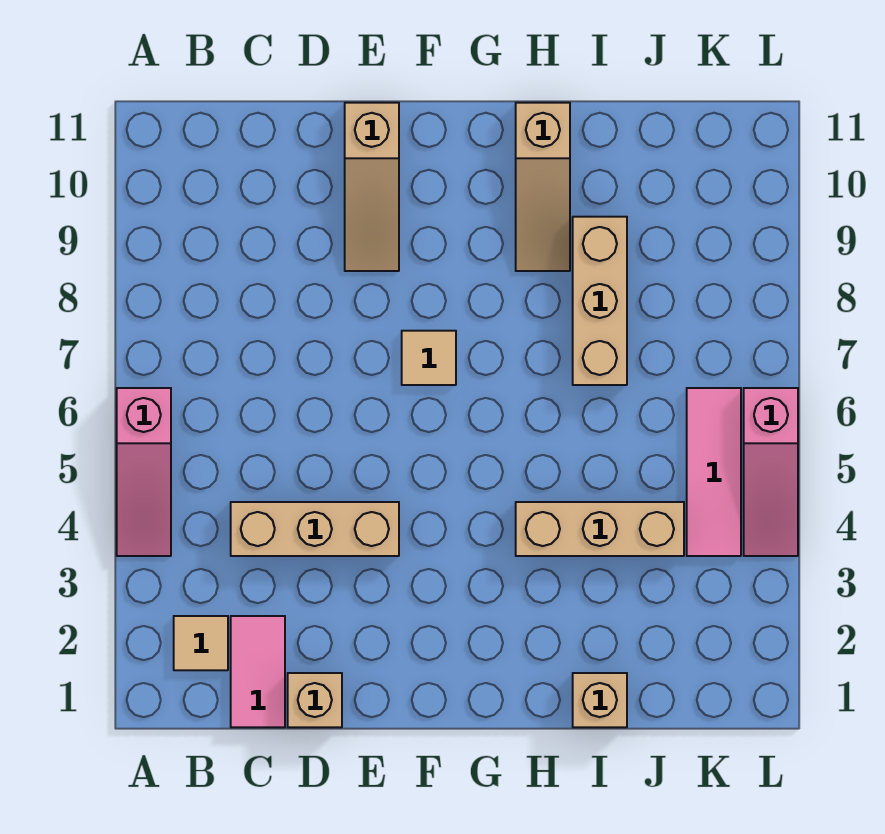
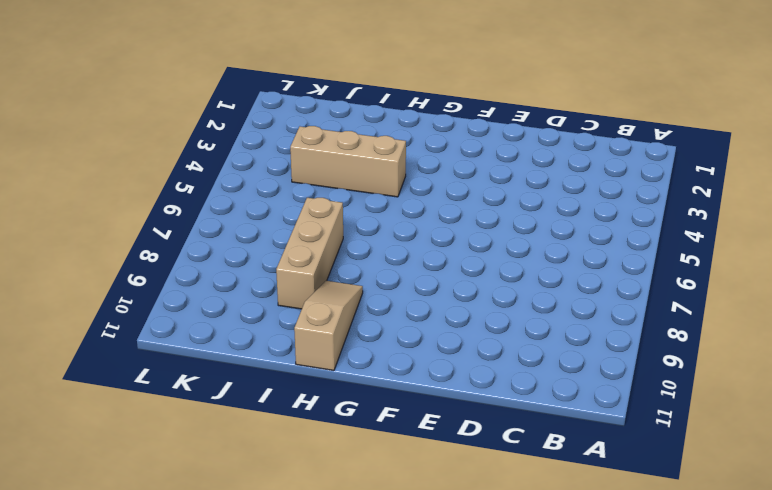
none -> pink slope A4:A6 level 1 top 6
none -> tan tile B2 level 1
none -> pink tile C1:C2 level 1

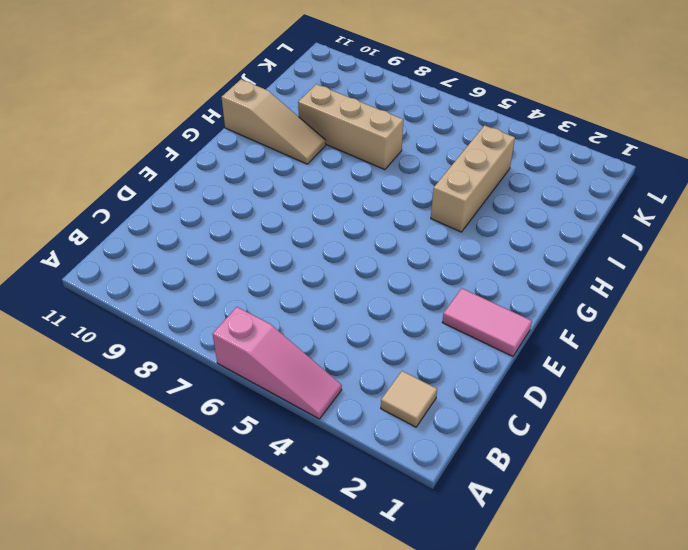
pink tile E1:E2 level 1 -> pink tile C1:C2 level 1
none -> tan brick C4:E4 level 1
none -> tan brick D1 level 1
none -> tan slope E9:E11 level 1 top 11

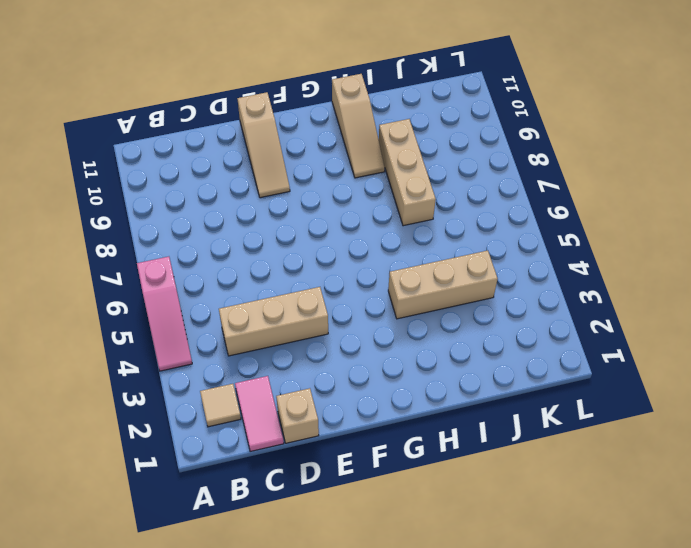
none -> tan tile F7 level 1
none -> tan brick I1 level 1
none -> pink tile K4:K6 level 1

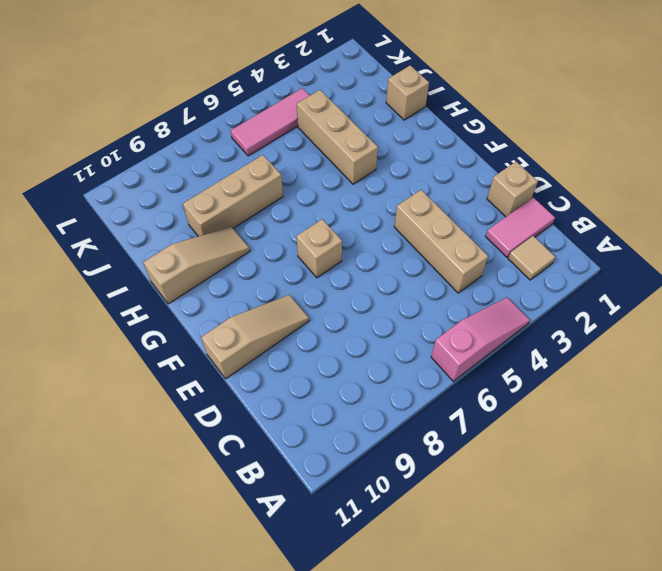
tan brick F7 level 1 -> tan tile F7 level 1
none -> pink slope L4:L6 level 1 top 6

